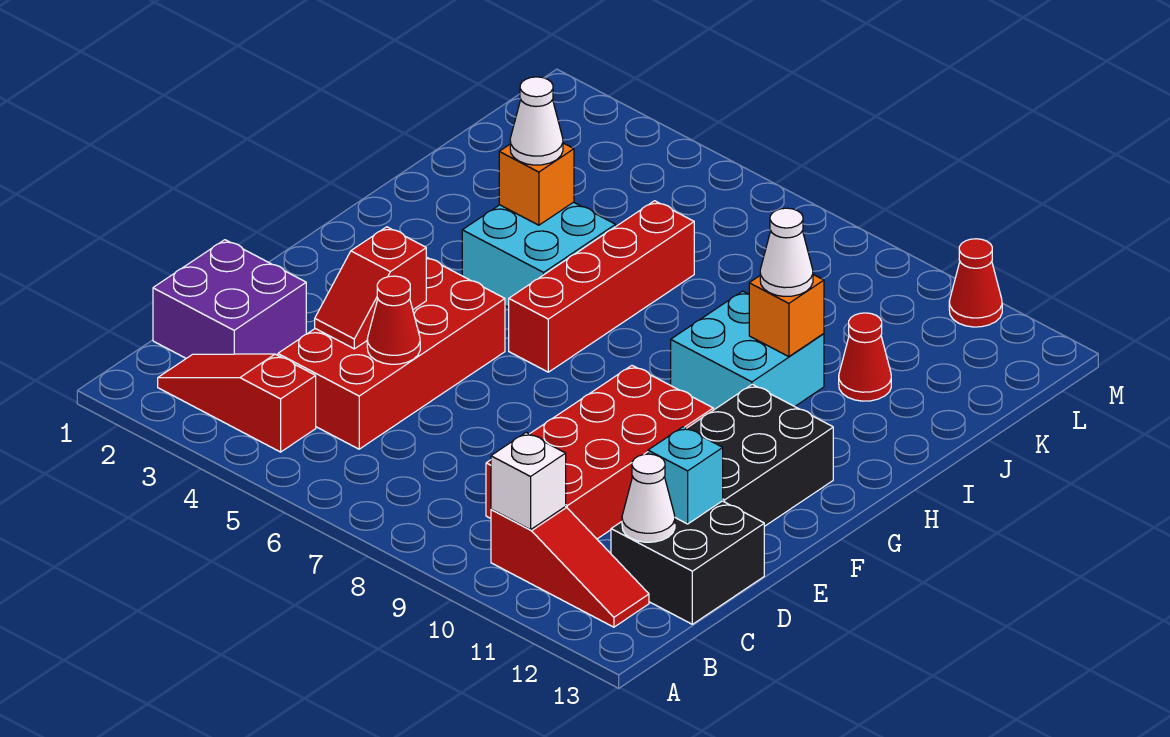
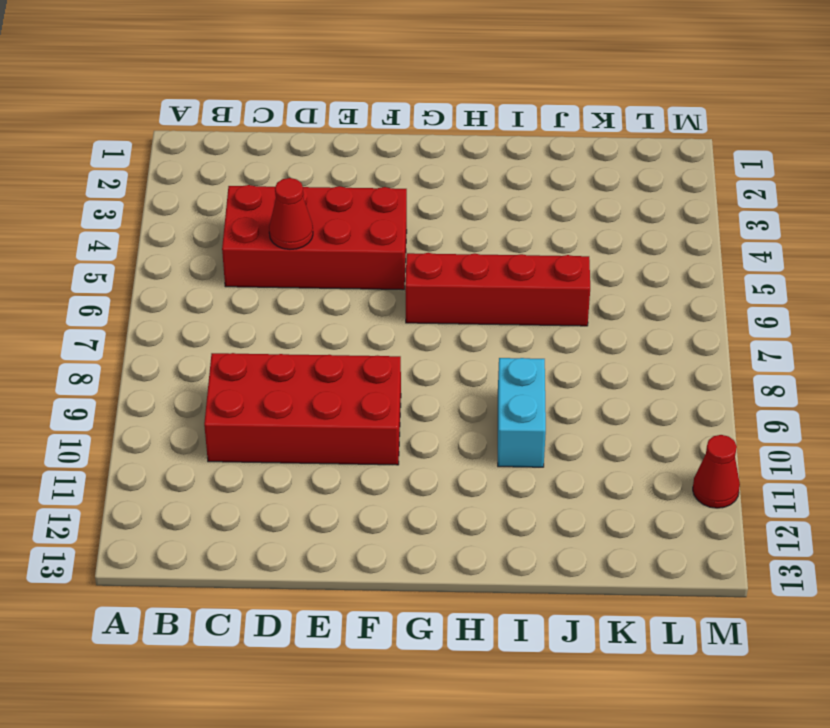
cyan brick I9:I10 level 1 -> cyan brick H9:I10 level 1
none -> red slope B2:B4 level 1 top 4
none -> red slope B10:B12 level 1 top 10
none -> purple brick C1:D2 level 1

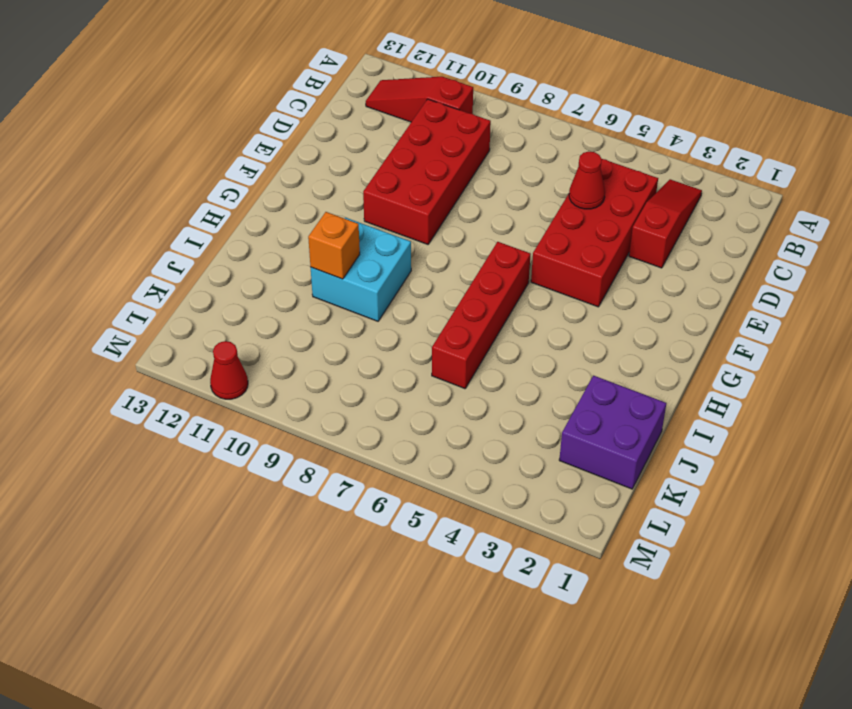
red slope B3:D3 level 1 top D -> red slope B2:B4 level 1 top 4
purple brick J1:K2 level 1 -> purple brick C1:D2 level 1
none -> black brick C12:D13 level 1
none -> black brick E11:G12 level 1
none -> cyan brick H4:I5 level 1

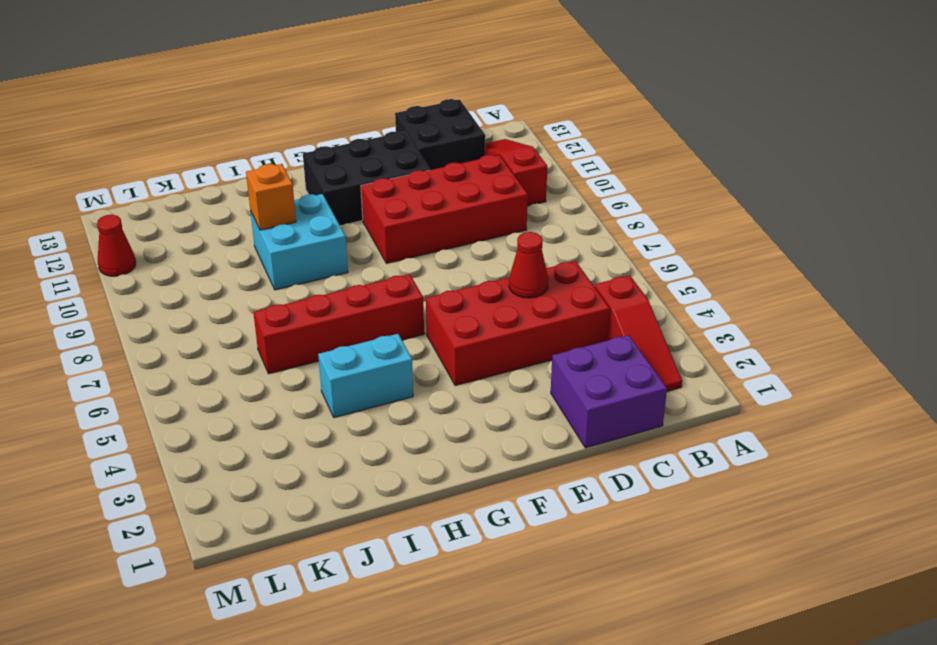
cyan brick H4:I4 level 1 -> cyan brick H4:I5 level 1
none -> red cone J11 level 1
none -> white brick B10 level 2
none -> white cone C12 level 2

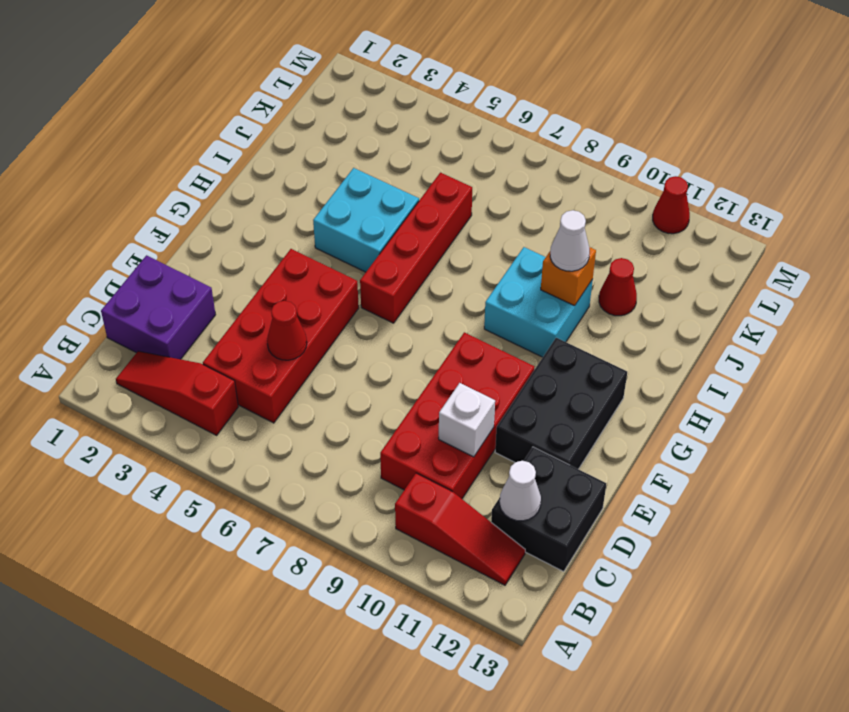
white brick D10 level 2 -> white brick B10 level 2
none -> red slope D4:E4 level 2 top E
none -> cyan brick D12 level 2
none -> orange brick I4 level 2

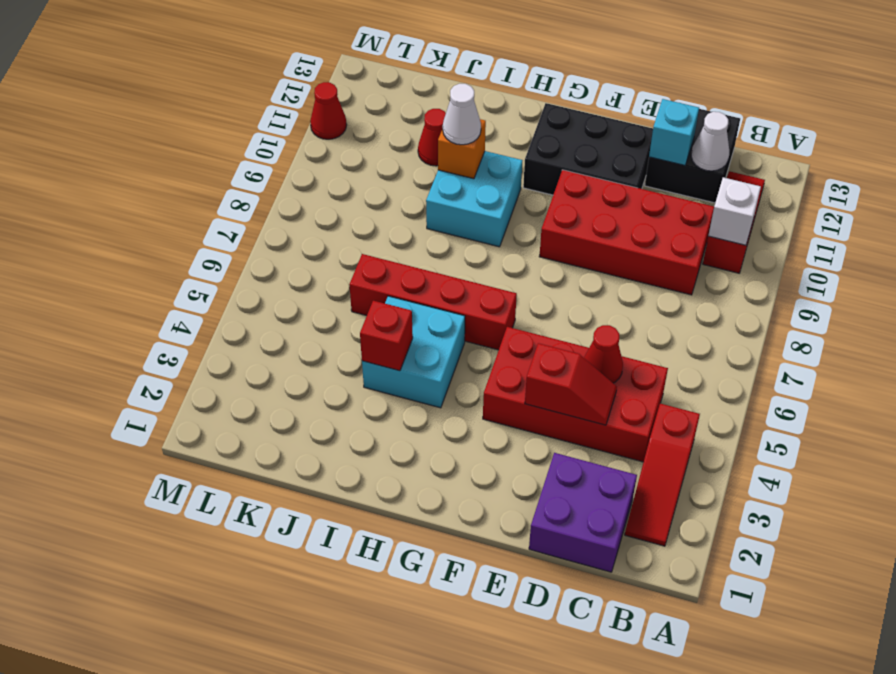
red brick I4 level 2 -> orange brick I4 level 2
none -> white cone I4 level 3

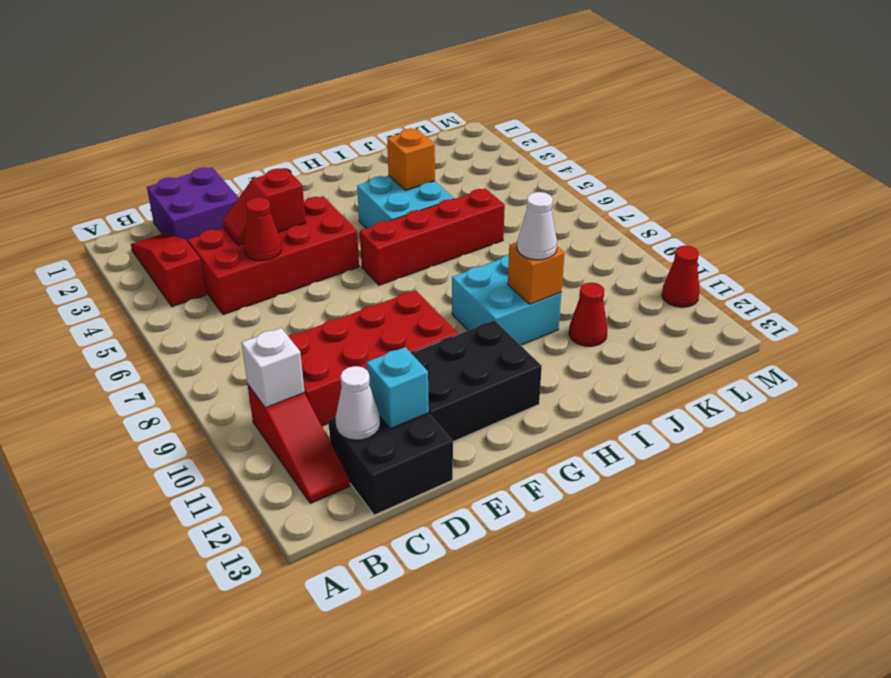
none -> white cone I4 level 3

